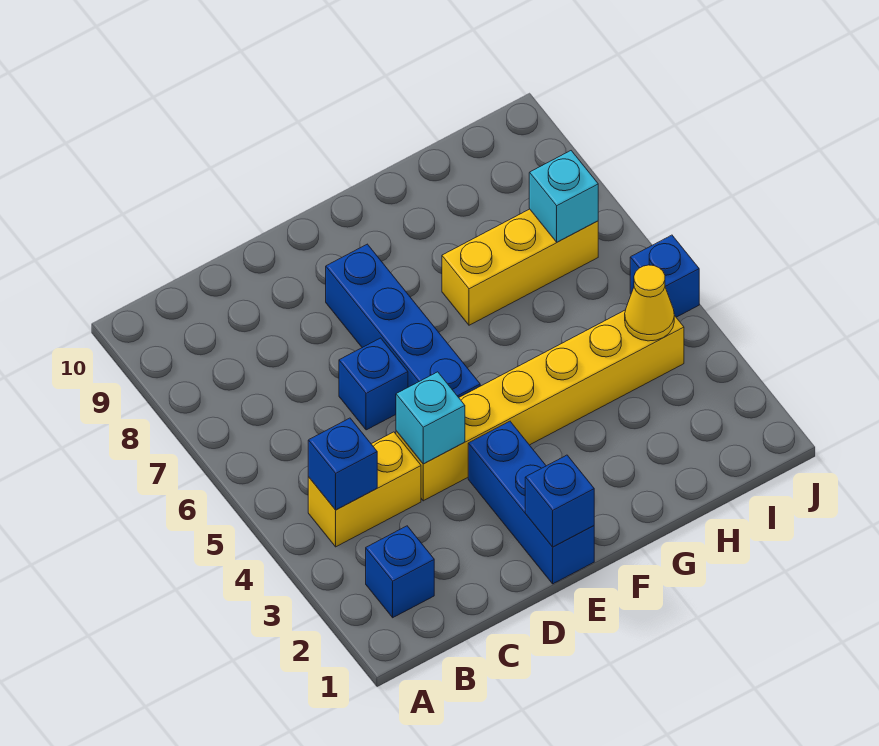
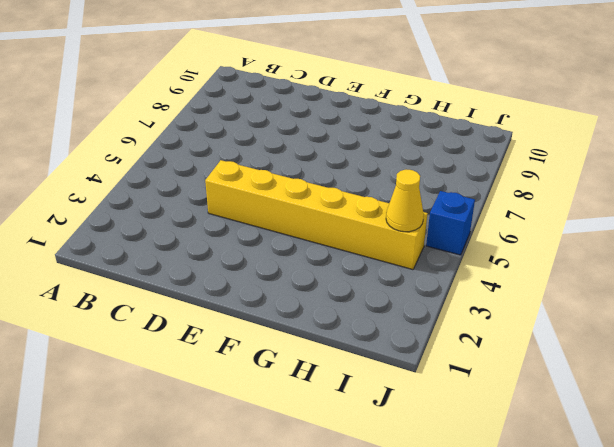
none -> blue brick B2 level 1
none -> yellow brick B4:C4 level 1
none -> blue brick D6 level 1

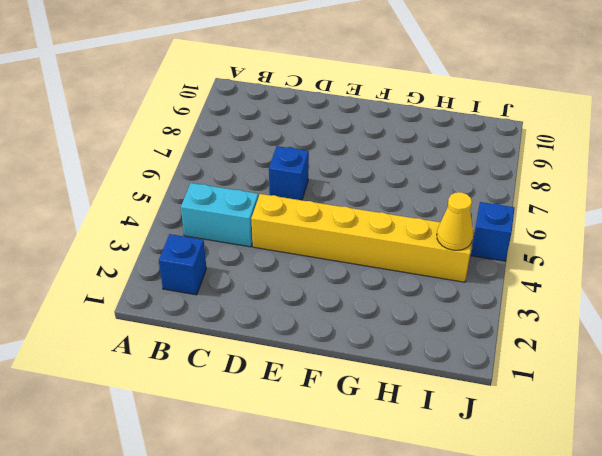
cyan brick B4:C4 level 1 -> yellow brick B4:C4 level 1
none -> blue brick E1:E3 level 1
none -> blue brick E5:E8 level 1
none -> yellow brick G7:I7 level 1

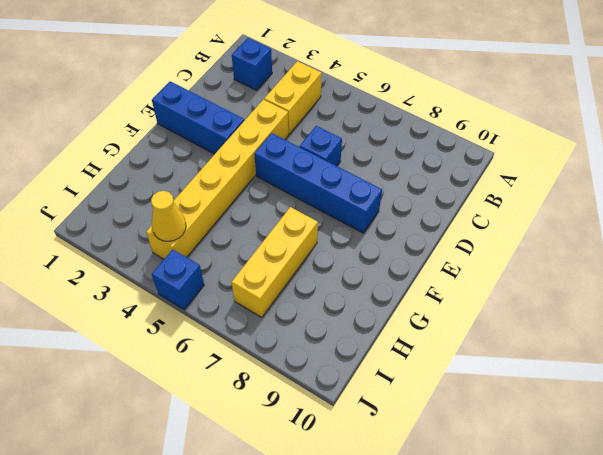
none -> blue brick B4 level 2
none -> cyan brick D4 level 2
none -> blue brick E1 level 2

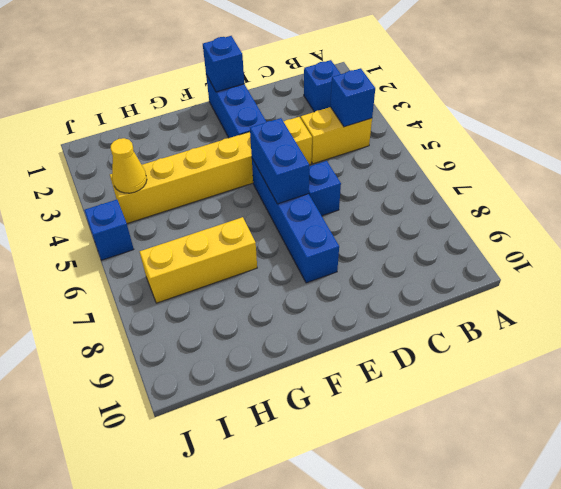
blue brick E5:E6 level 2 -> none
none -> cyan brick D4 level 2
none -> cyan brick I7 level 2

